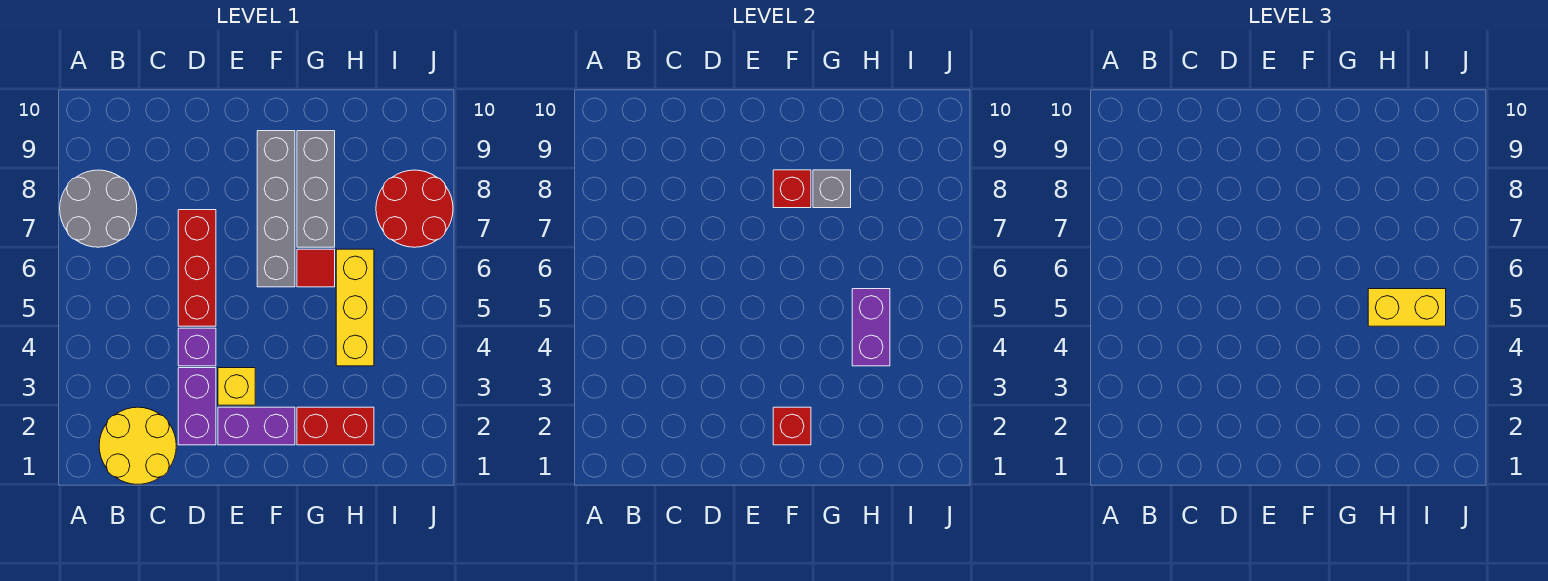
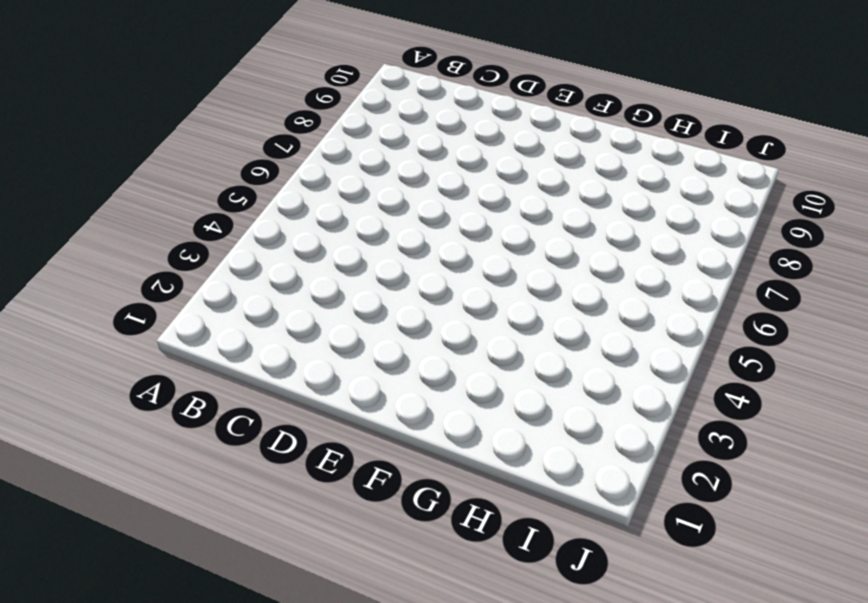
none -> grey round brick A7:B8 level 1
none -> yellow round brick B1:C2 level 1
none -> purple brick D2:D3 level 1

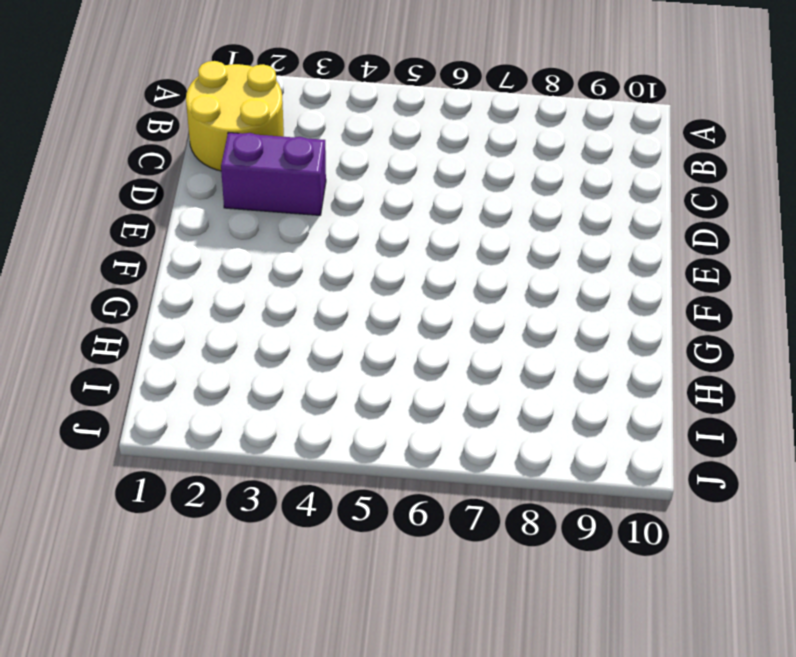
none -> grey round brick A7:B8 level 1
none -> purple brick D4 level 1
none -> red brick D5:D7 level 1

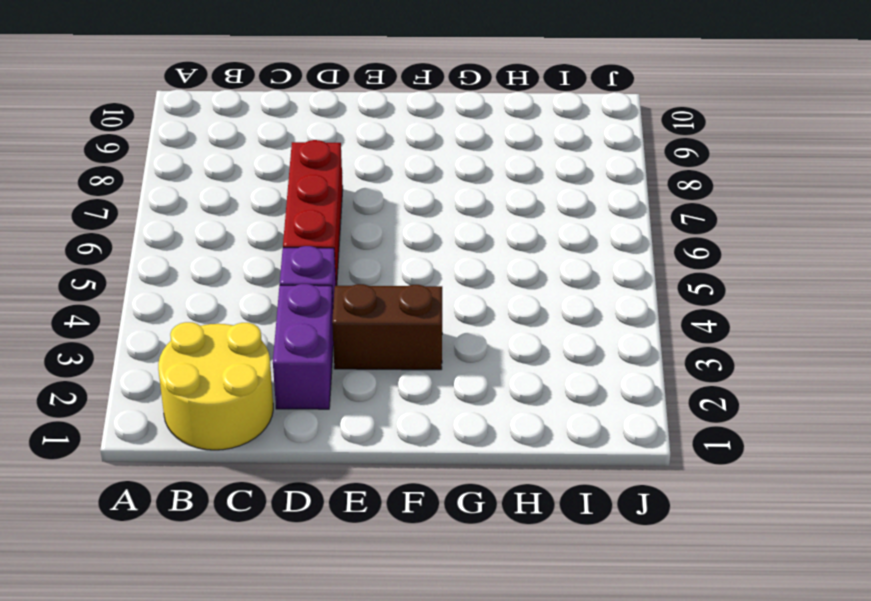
brown brick E3:F3 level 1 -> yellow brick E3 level 1
none -> grey round brick A7:B8 level 1
none -> purple brick E2:F2 level 1
none -> grey brick F6:F9 level 1

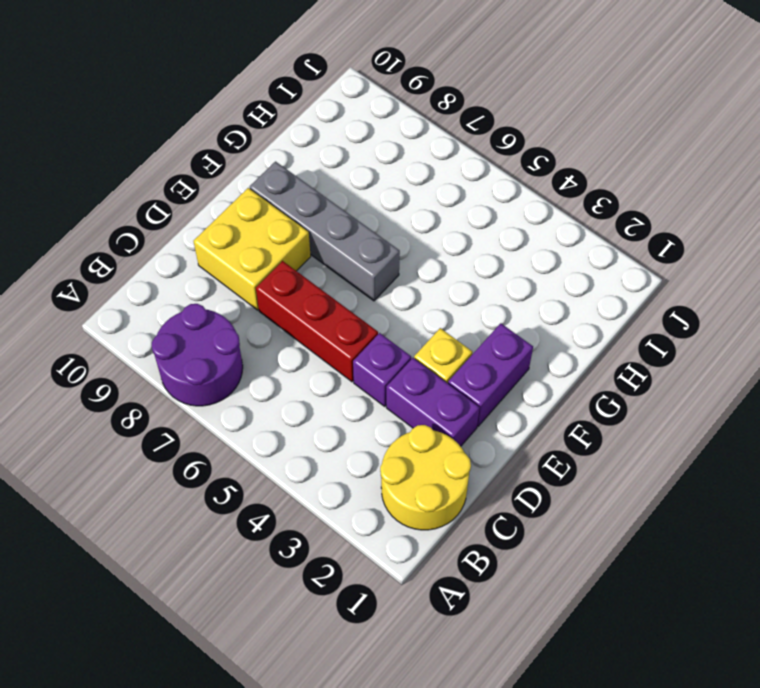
purple round brick A7:B8 level 1 -> grey round brick A7:B8 level 1
yellow brick D8:E9 level 1 -> none
none -> red brick G2:H2 level 1
none -> red tile G6 level 1
none -> grey brick G7:G9 level 1

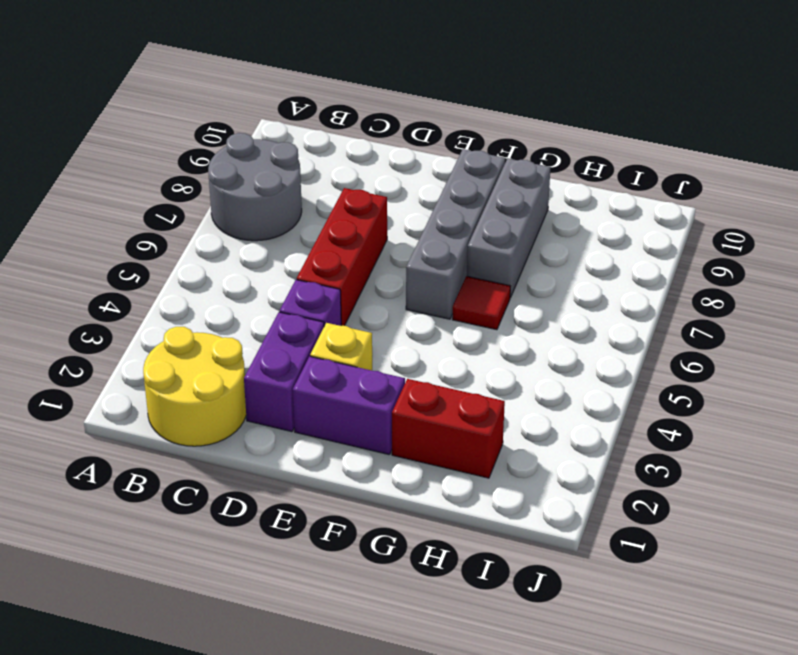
none -> yellow brick H4:H6 level 1
none -> red round brick I7:J8 level 1
none -> red brick F2 level 2

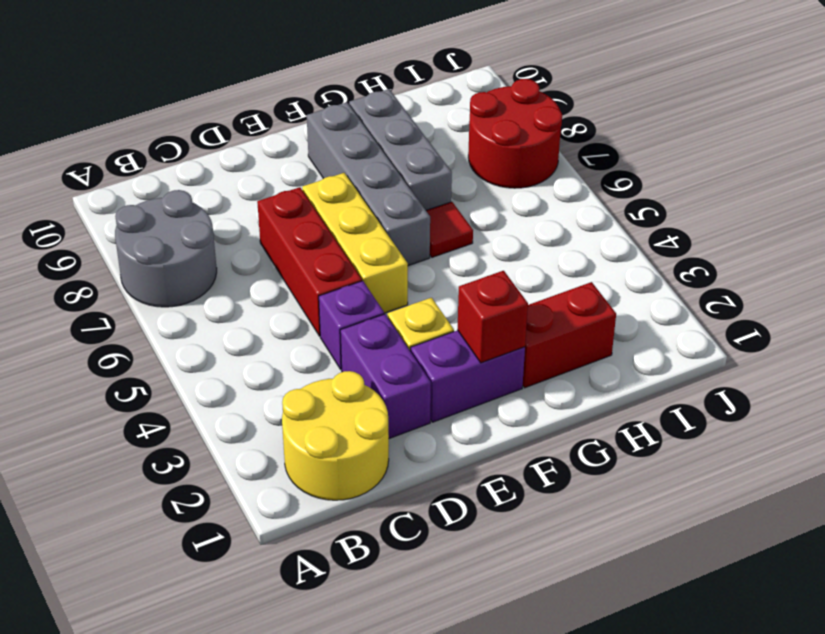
yellow brick E5:E7 level 1 -> yellow brick H4:H6 level 1
none -> red brick F8 level 2
none -> grey brick G8 level 2
none -> purple brick H4:H5 level 2

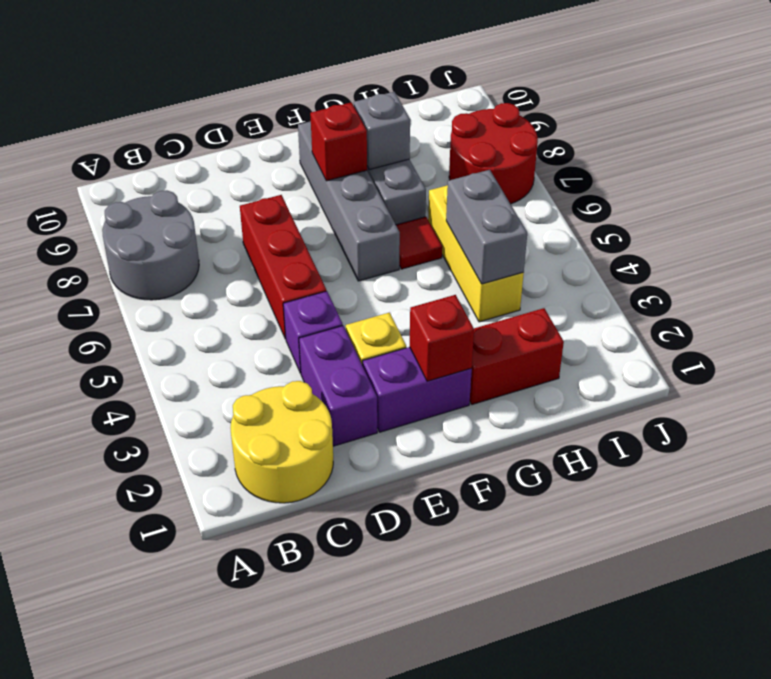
grey brick H4:H5 level 2 -> purple brick H4:H5 level 2
none -> yellow brick H5:I5 level 3

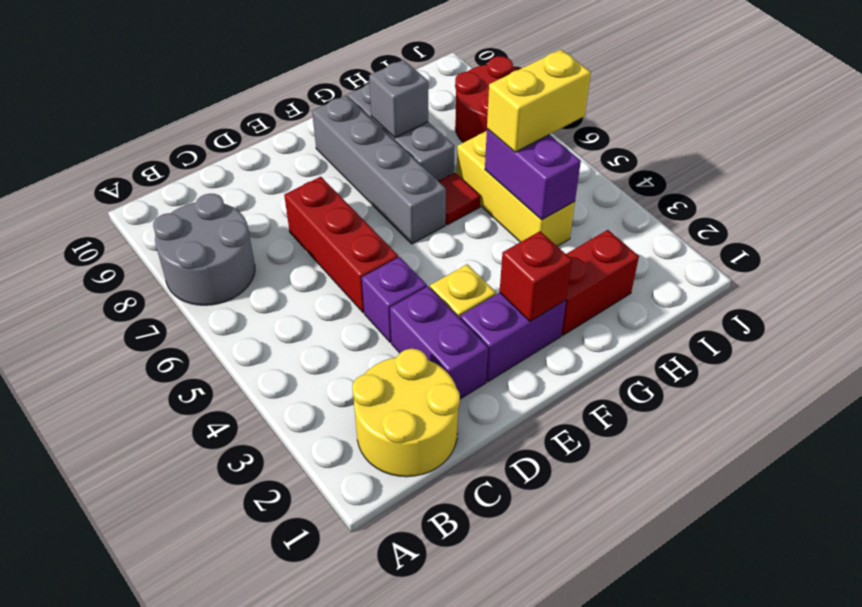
none -> red brick F8 level 2

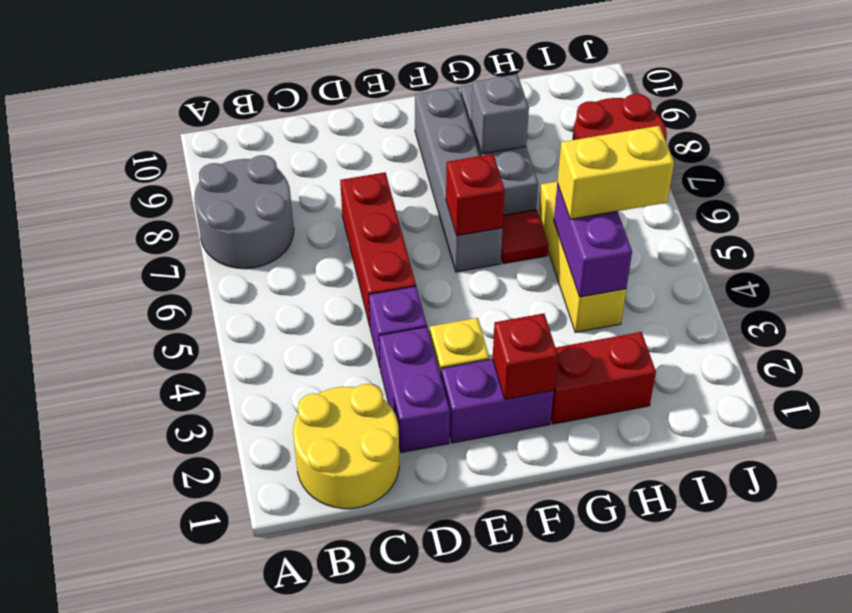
red brick F6 level 2 -> red brick F8 level 2

